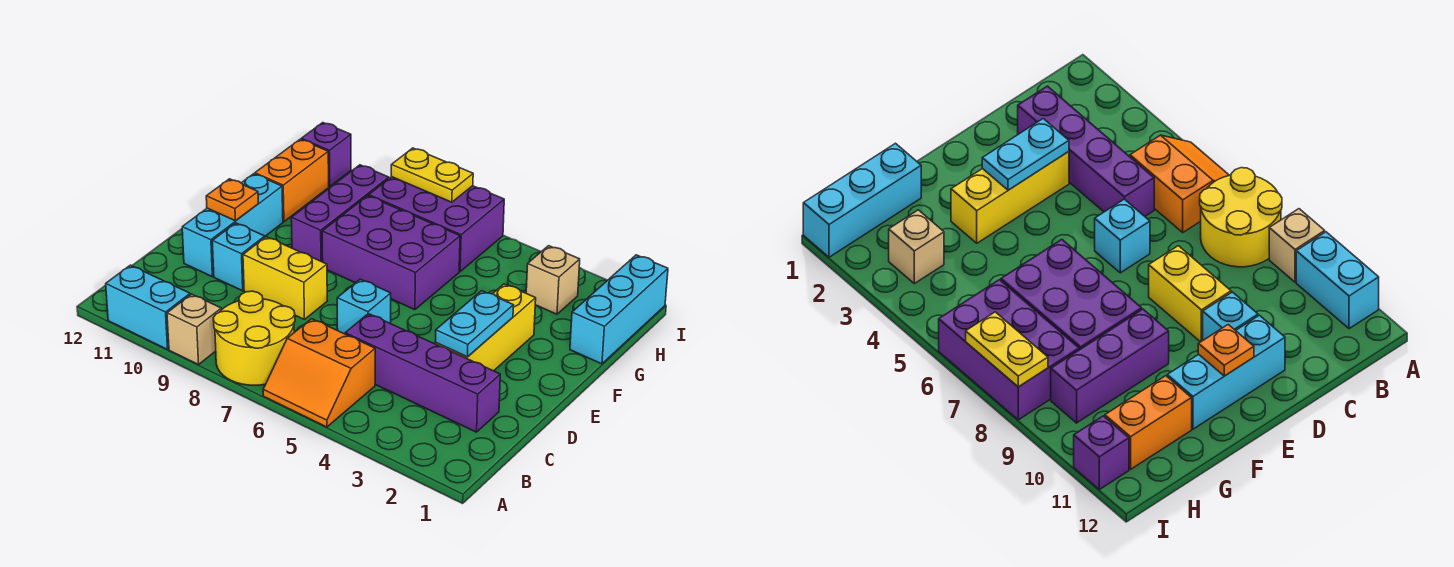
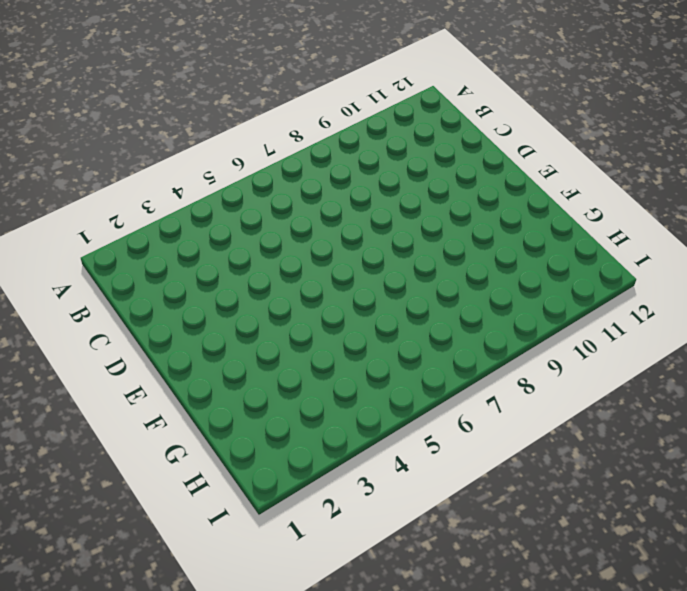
none -> orange slope A5:B6 level 1 top B
none -> yellow round brick A7:B8 level 1
none -> tan brick A9 level 1

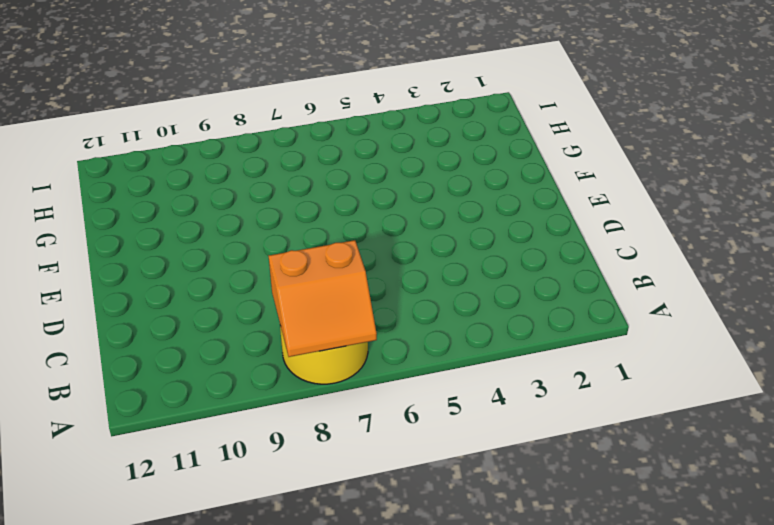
orange slope A7:B8 level 2 top B -> orange slope A5:B6 level 1 top B
none -> tan brick A9 level 1
none -> cyan brick A10:A11 level 1
none -> purple brick C2:C5 level 1

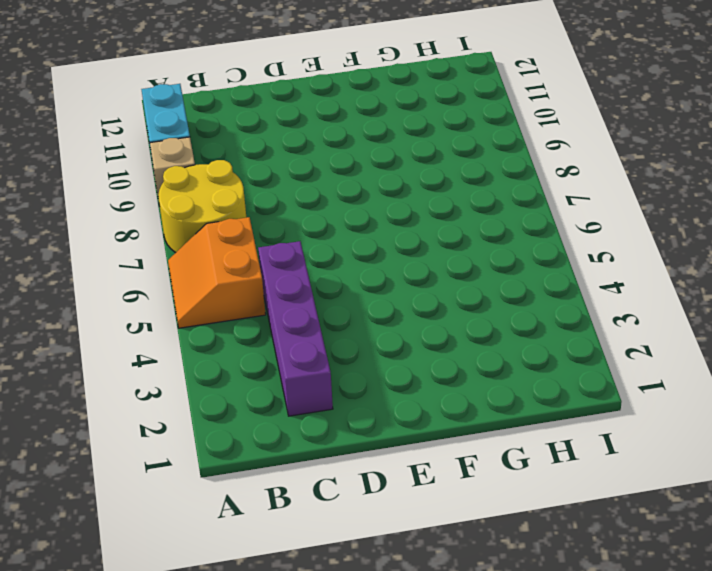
none -> yellow brick D3:F3 level 1
none -> cyan brick D6 level 1
none -> yellow brick D8:D9 level 1

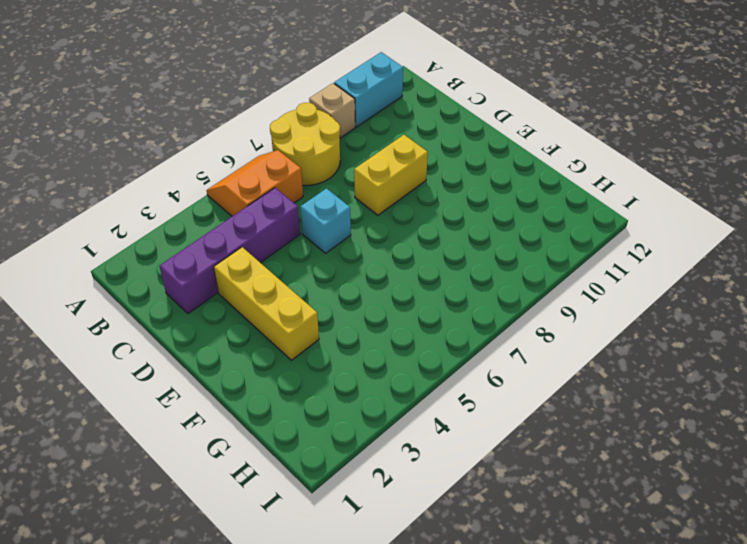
none -> cyan brick D10 level 1
none -> cyan brick D11:F11 level 1
none -> purple brick F6:G8 level 1

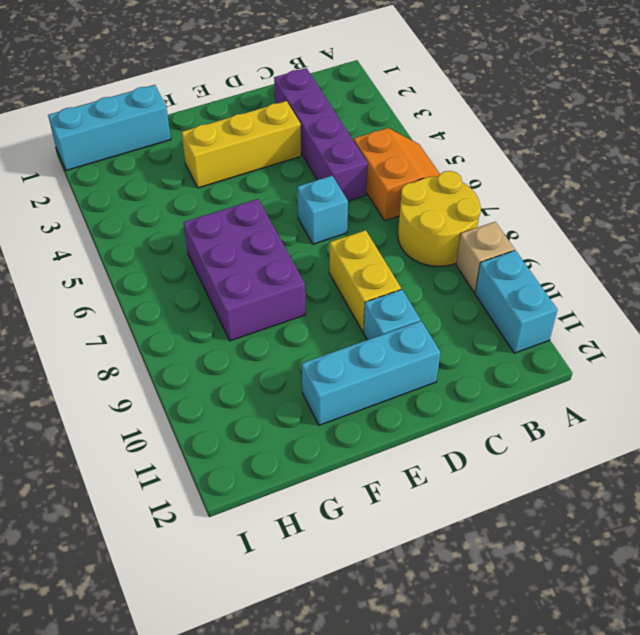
none -> purple brick F9:H9 level 1
none -> orange brick G11:H11 level 1
none -> tan brick H3 level 1

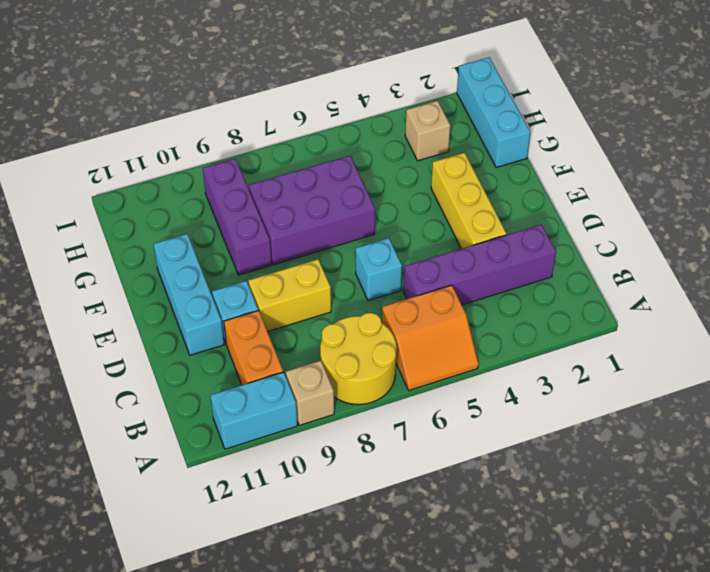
orange brick B10:C10 level 1 -> orange brick G11:H11 level 1
none -> purple brick H6:I8 level 1
none -> purple brick I11 level 1
none -> cyan plate D3:E3 level 2

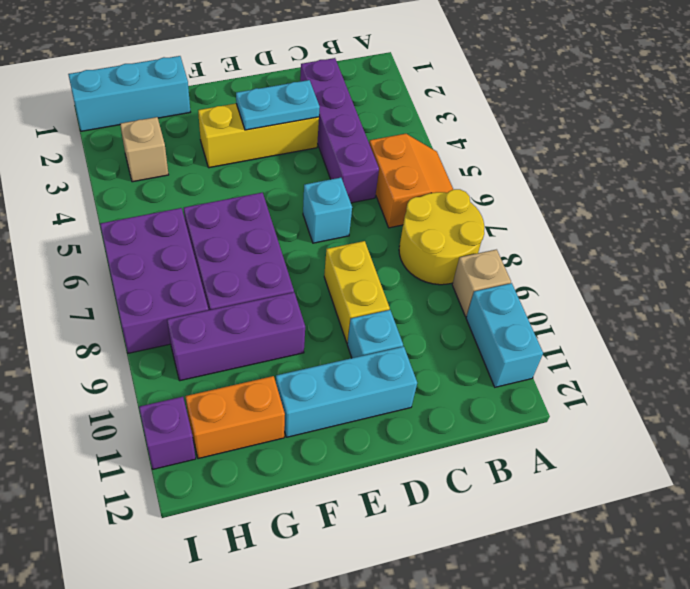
none -> orange plate E11 level 2
none -> yellow plate I7:I8 level 2

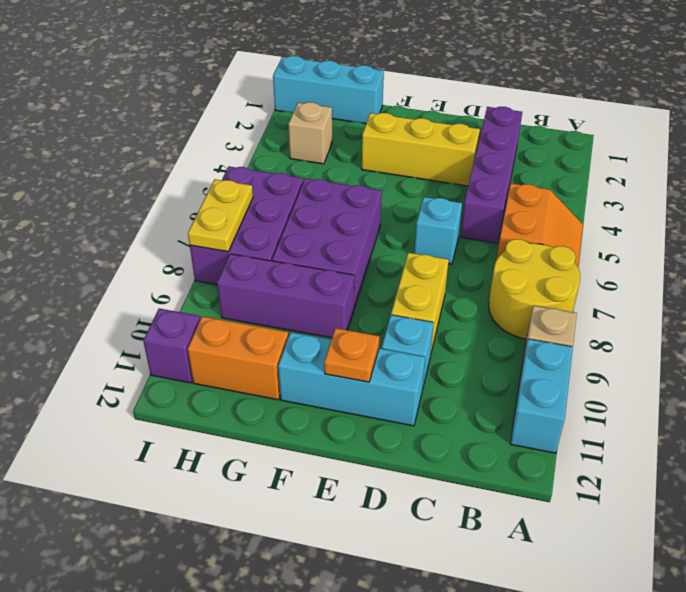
none -> cyan plate D3:E3 level 2

